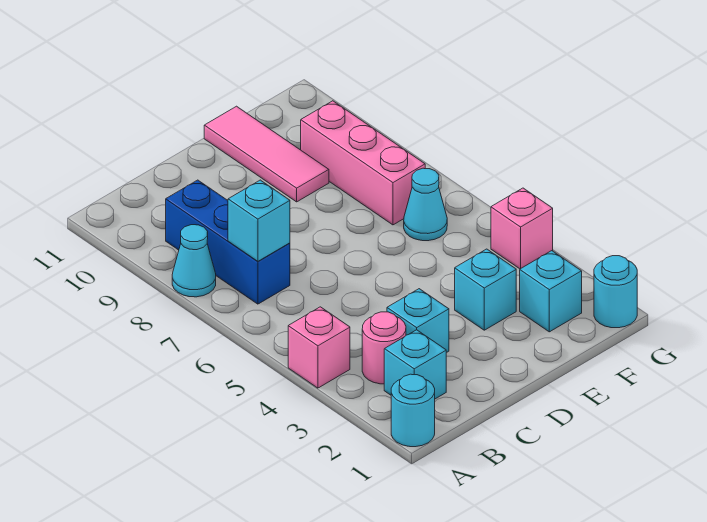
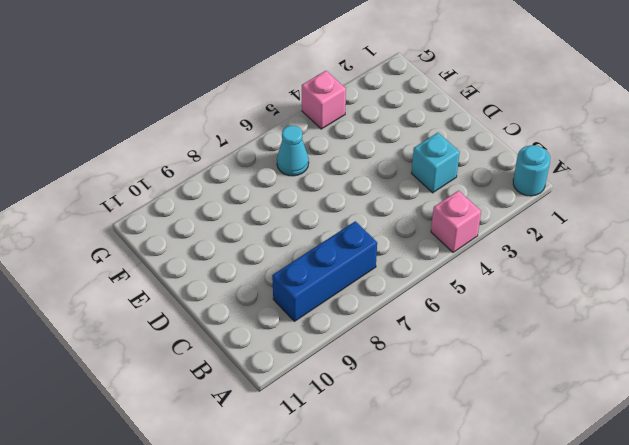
none -> cyan cone A8 level 1
none -> cyan brick B2 level 1
none -> pink round brick B3 level 1

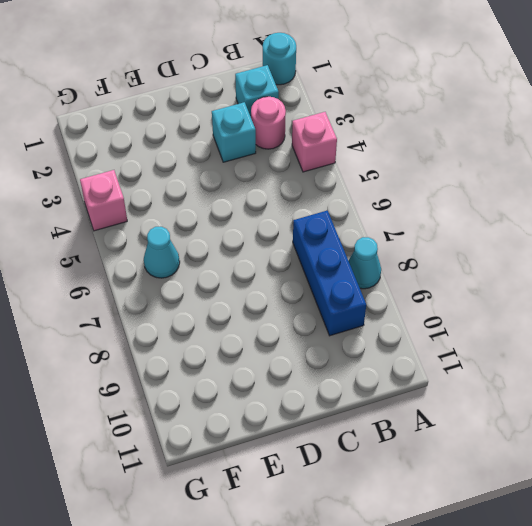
none -> cyan brick E3 level 1
none -> pink tile E9:E11 level 1
none -> cyan brick F2 level 1

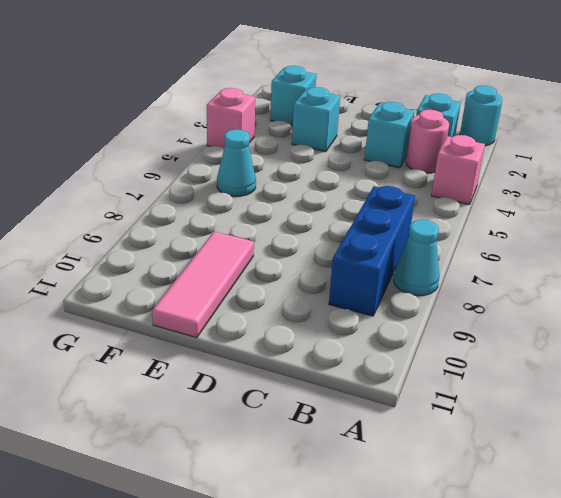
none -> pink brick F7:F9 level 1
none -> cyan round brick G1 level 1
none -> cyan brick B7 level 2

